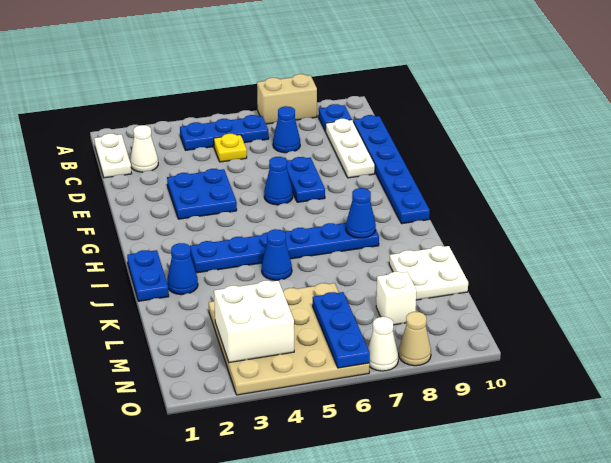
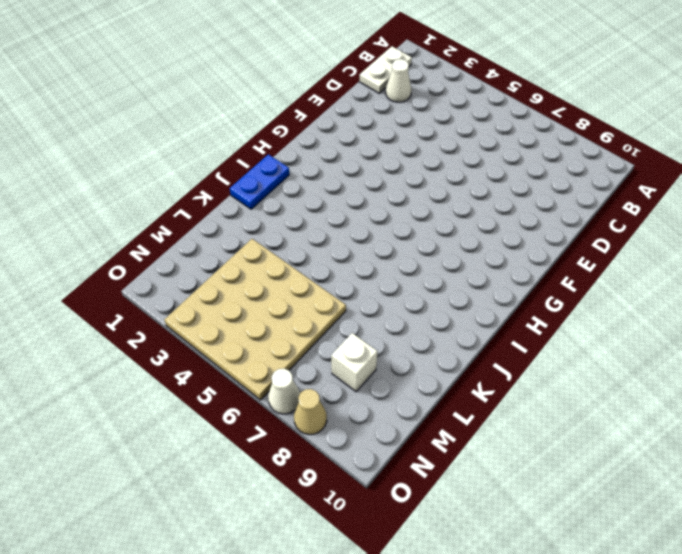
none -> tan brick A7:A8 level 1
none -> blue plate B4:B6 level 1
none -> blue plate B9 level 1

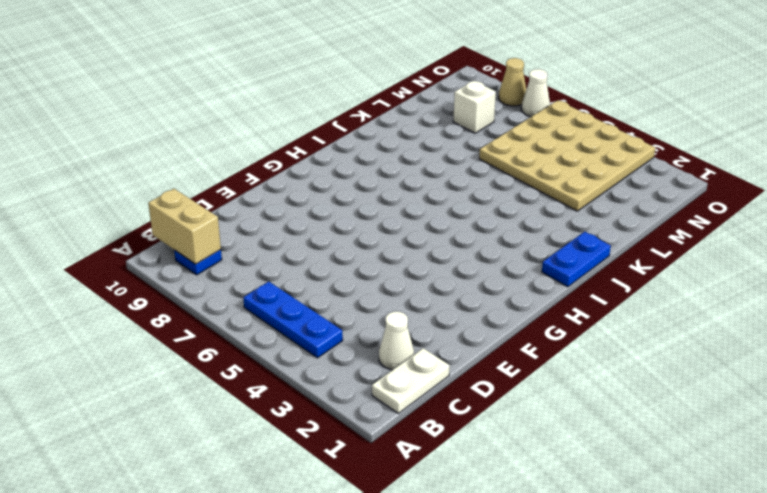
tan brick B9:B10 level 2 -> tan brick A7:A8 level 1
none -> yellow plate C5 level 1
none -> blue cone C7 level 1
none -> white plate C9:E9 level 1

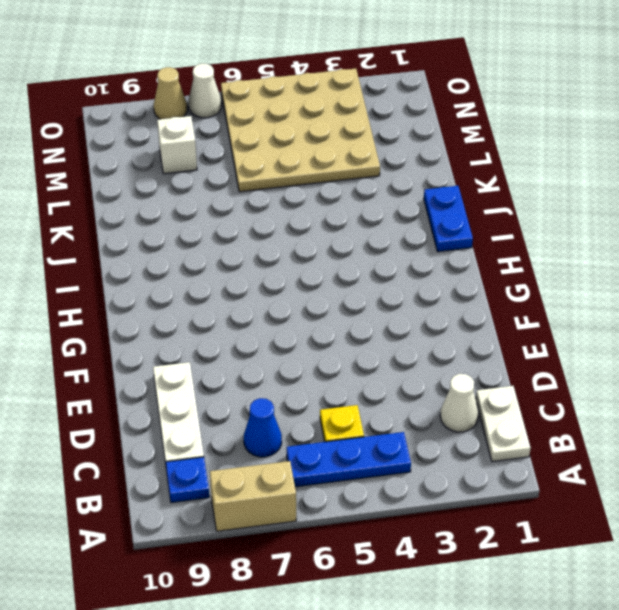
none -> blue plate C10:H10 level 1
none -> blue plate E3:F4 level 1
none -> blue plate E7:F7 level 1

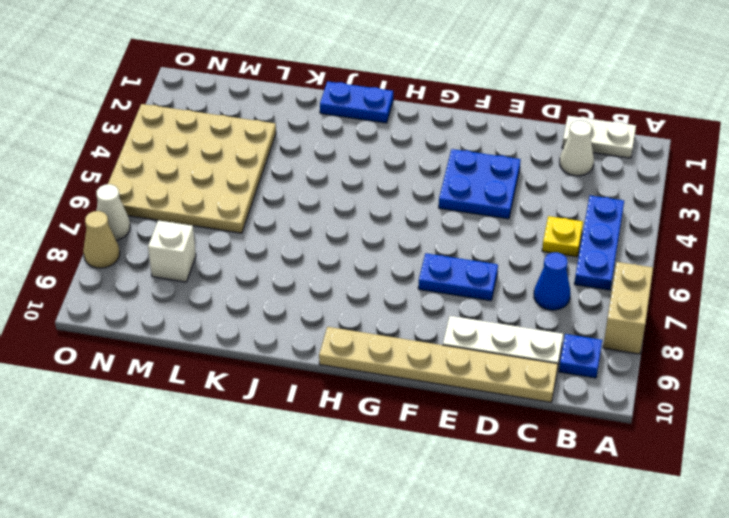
tan plate C10:H10 level 1 -> blue plate C10:H10 level 1
none -> blue cone F6 level 1
none -> blue plate I3:I8 level 1
none -> blue cone J2 level 1

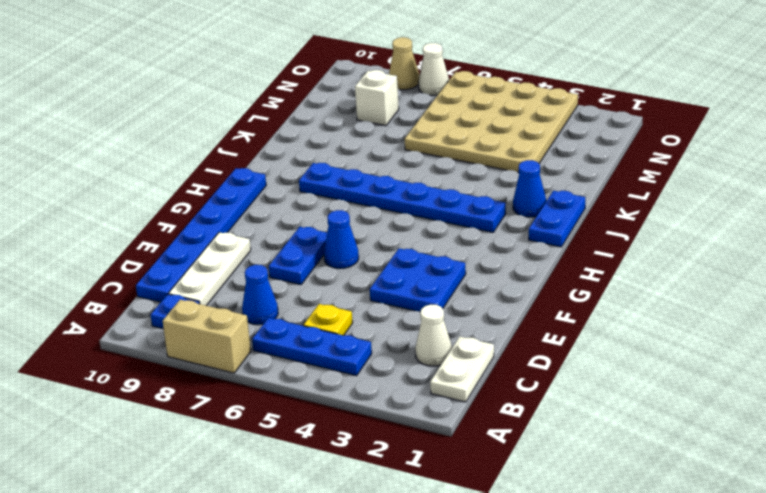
none -> blue cone J5 level 1
none -> white plate K9:L10 level 1
none -> blue cone I8 level 2

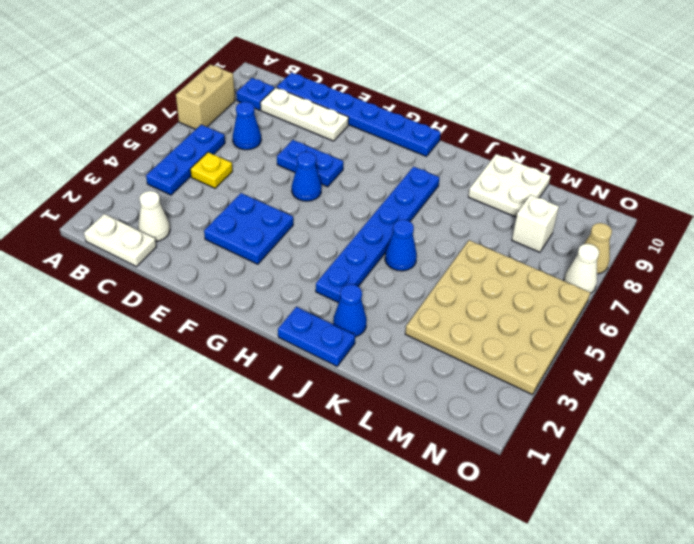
none -> blue cone I8 level 2
none -> white brick M3:N4 level 2
none -> blue plate M6:O6 level 2

